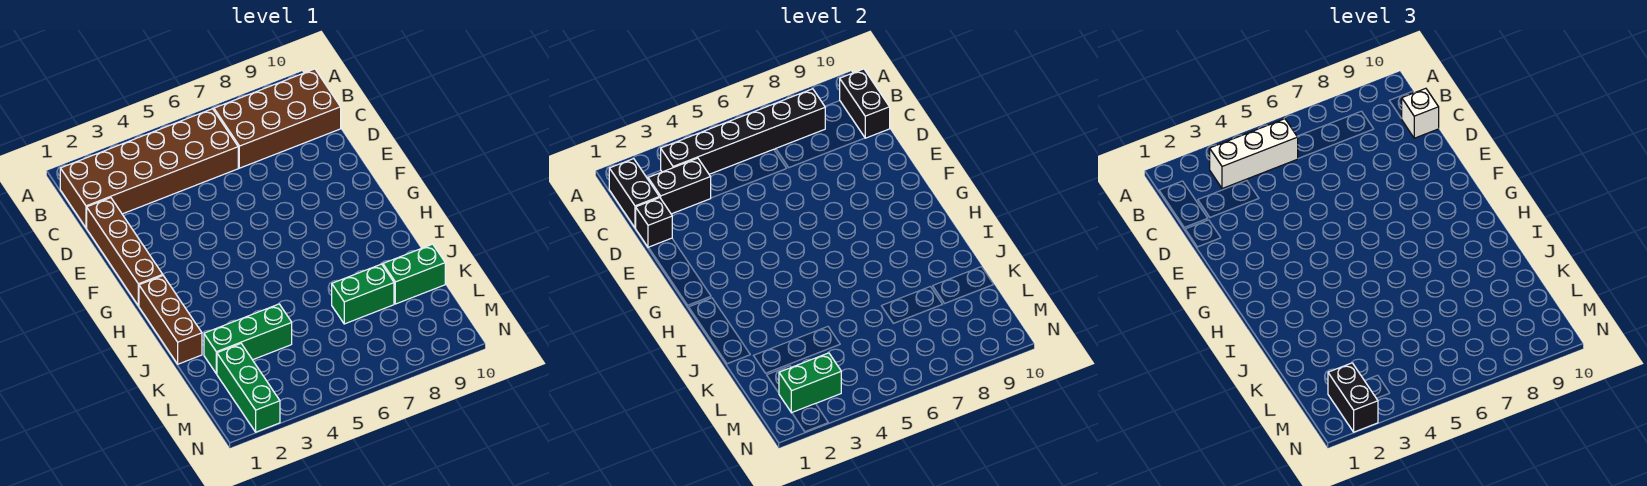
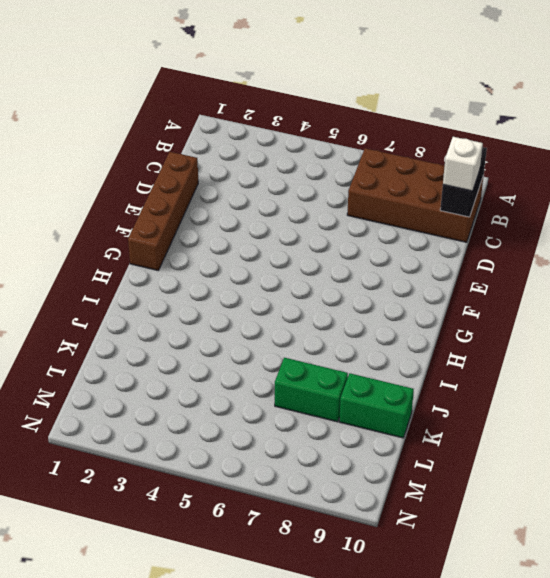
none -> brown brick B1:C6 level 1
none -> brown brick H1:J1 level 1
none -> green brick K2:K4 level 1

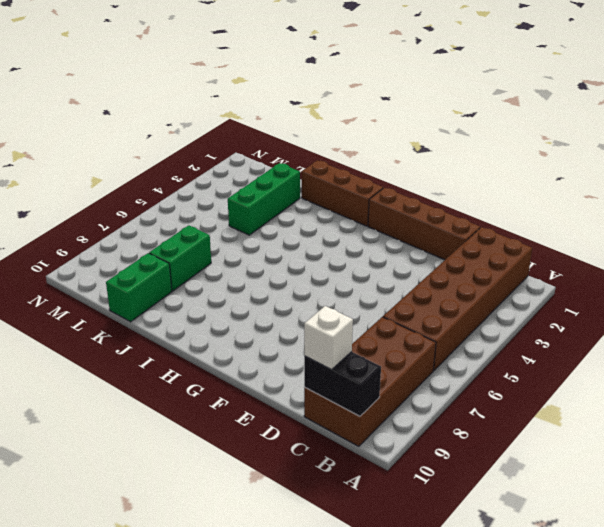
none -> green brick L2:N2 level 1
none -> black brick B1:C1 level 2
none -> black brick B3:B8 level 2

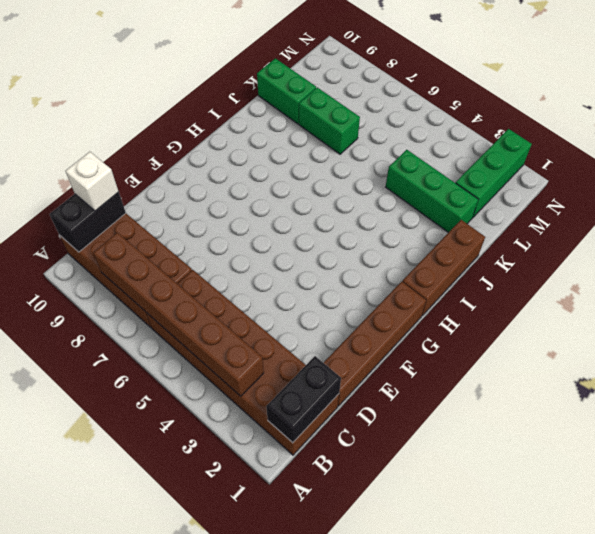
brown brick B3:B8 level 2 -> black brick B3:B8 level 2
none -> black brick C2:C3 level 2
none -> black brick D1 level 2
none -> green brick M2:M3 level 2

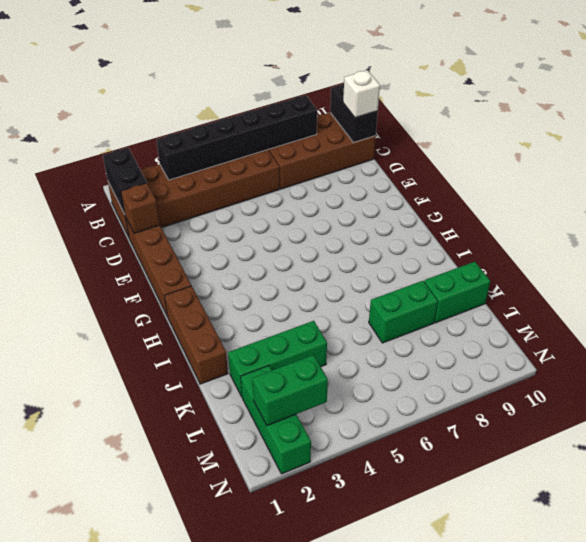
brown brick D1 level 2 -> black brick D1 level 2
none -> black brick C2:C3 level 2
none -> white brick B3:B5 level 3
none -> black brick M2:N2 level 3

